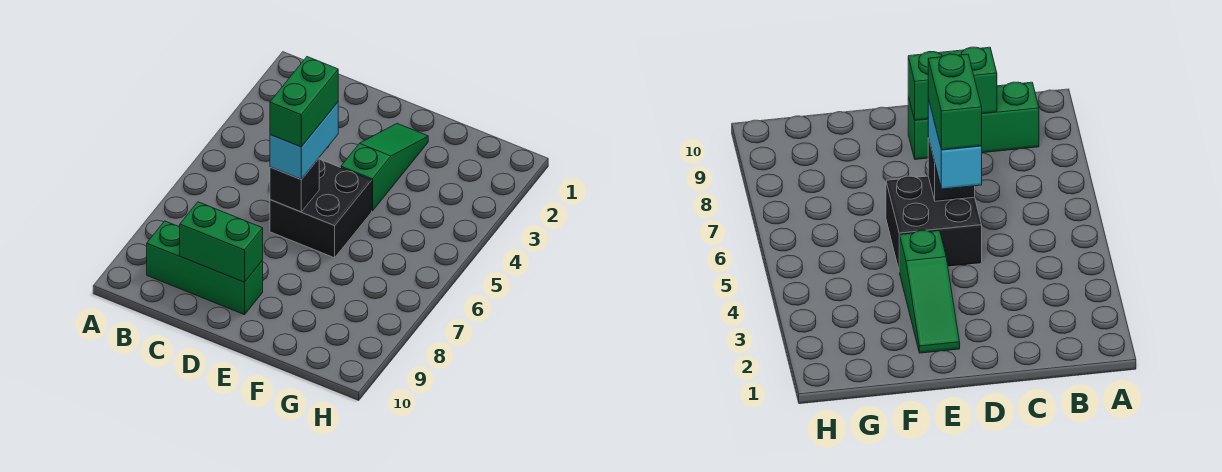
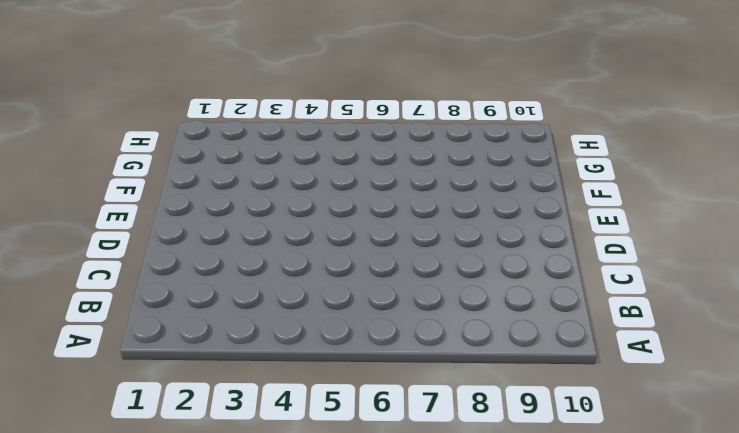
none -> green brick B9:D9 level 1
none -> black brick D5:E6 level 1

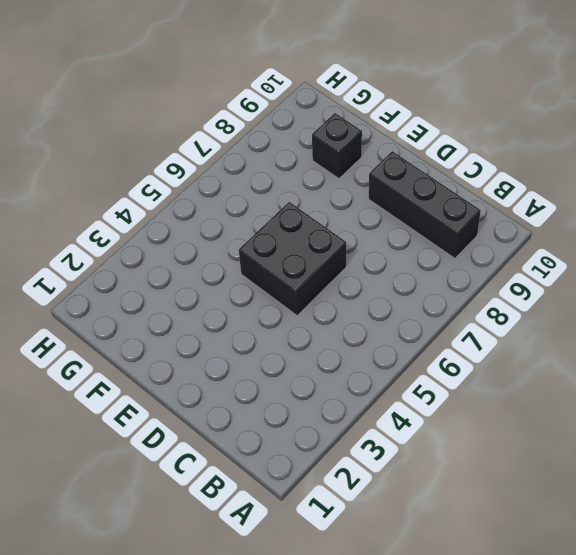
black brick B9:D9 level 1 -> green brick B9:D9 level 1
black brick F9 level 1 -> black brick D6 level 2
none -> green slope E2:E4 level 1 top 4
none -> green brick C9:D9 level 2

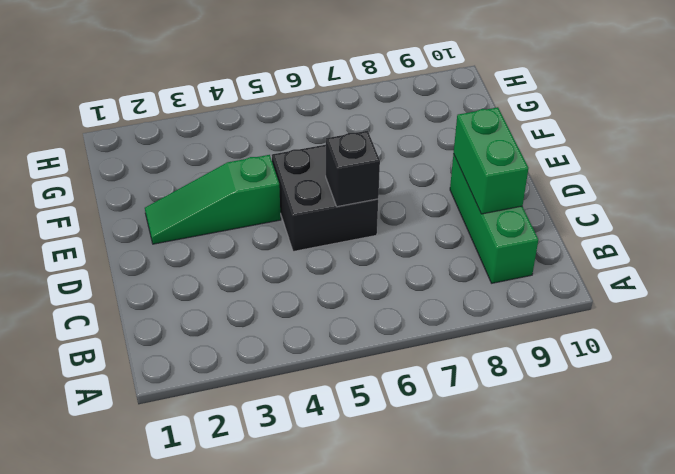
none -> cyan brick D5:D6 level 3
none -> green brick D5:D6 level 4

